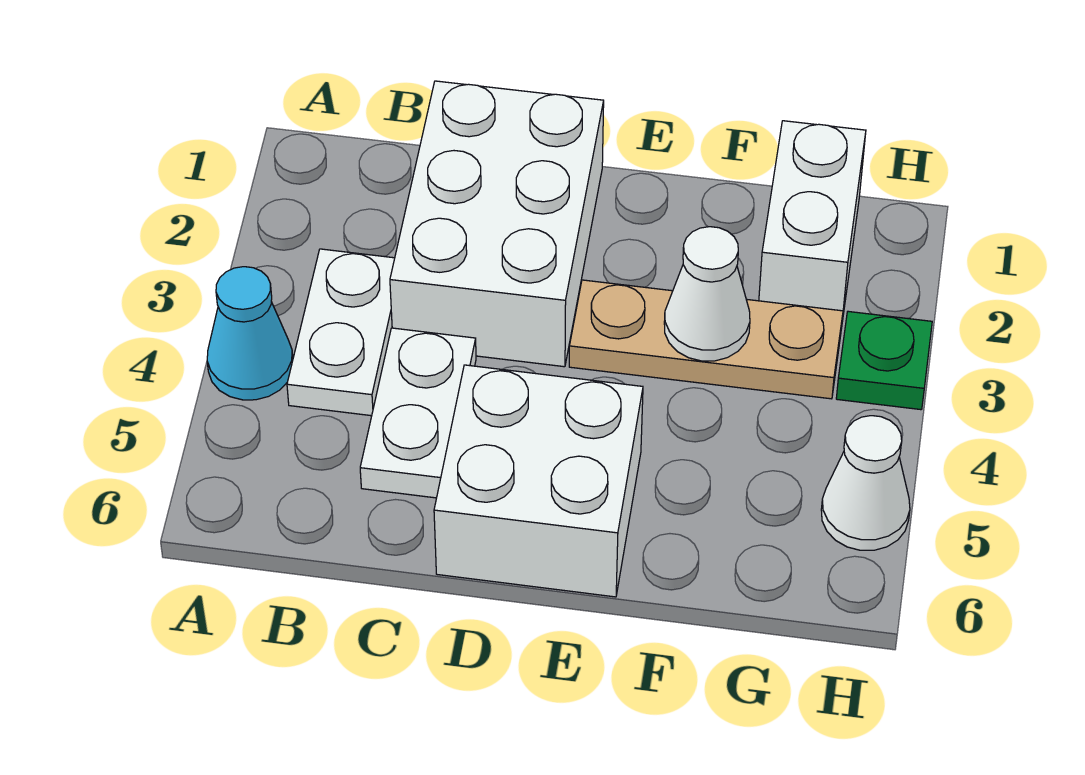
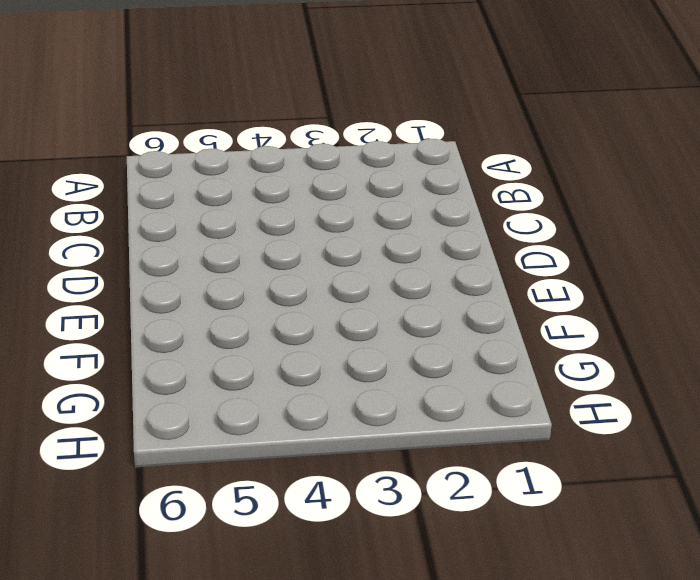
none -> cyan cone A4 level 1
none -> white plate B3:B4 level 1

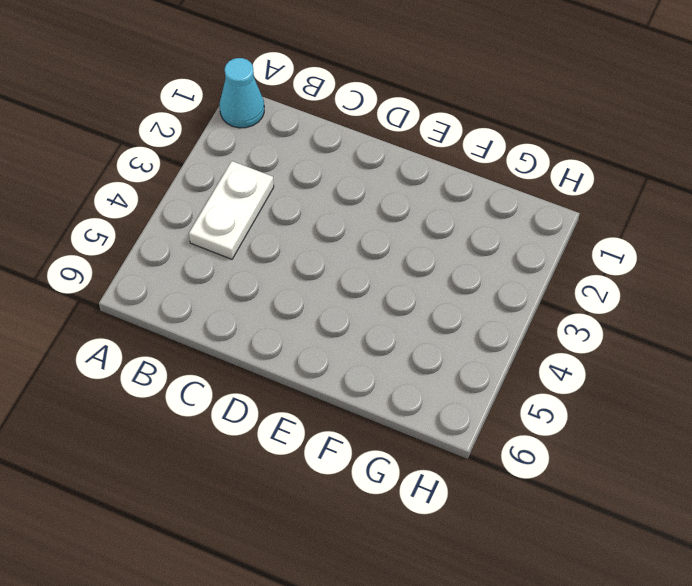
cyan cone A1 level 1 -> cyan cone A4 level 1
none -> white brick C1:D3 level 1
none -> white plate C4:C5 level 1

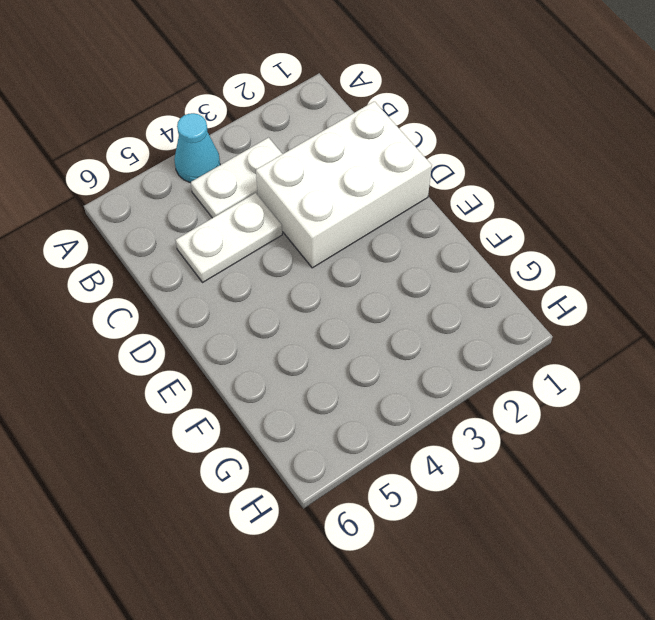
none -> white brick D5:E6 level 1
none -> tan plate E3:G3 level 1

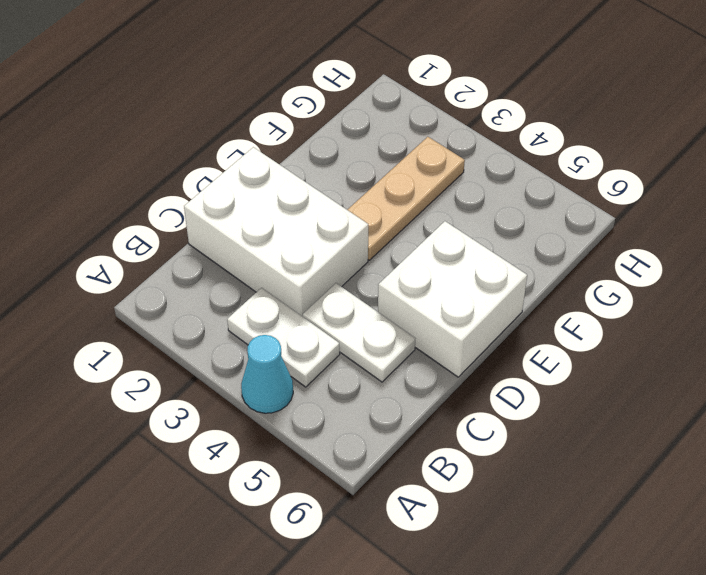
none -> white brick G1:G2 level 1
none -> green plate H3 level 1

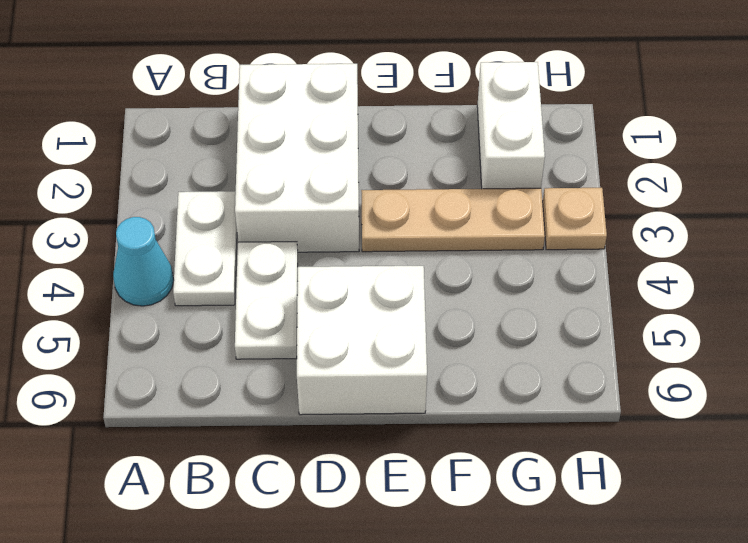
tan plate H3 level 1 -> green plate H3 level 1
none -> white cone H5 level 1
none -> white cone F3 level 2

